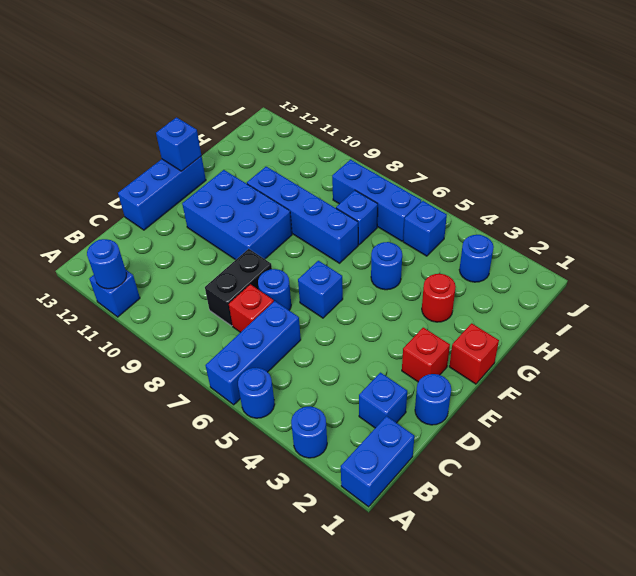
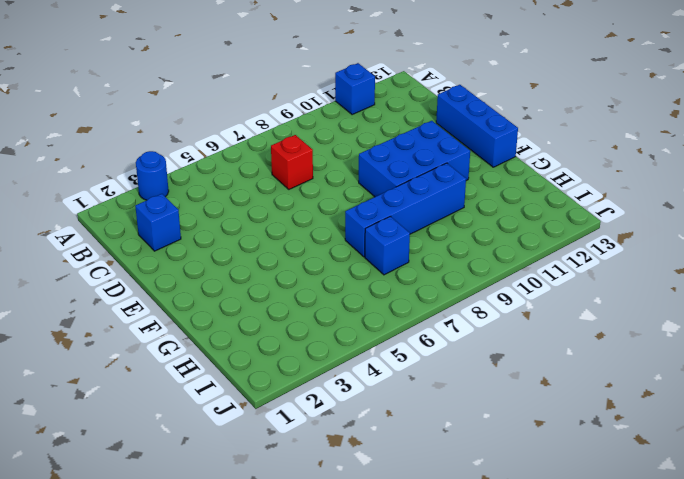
none -> blue brick A1:B1 level 1
none -> blue round brick A5 level 1
none -> blue brick A6:C6 level 1

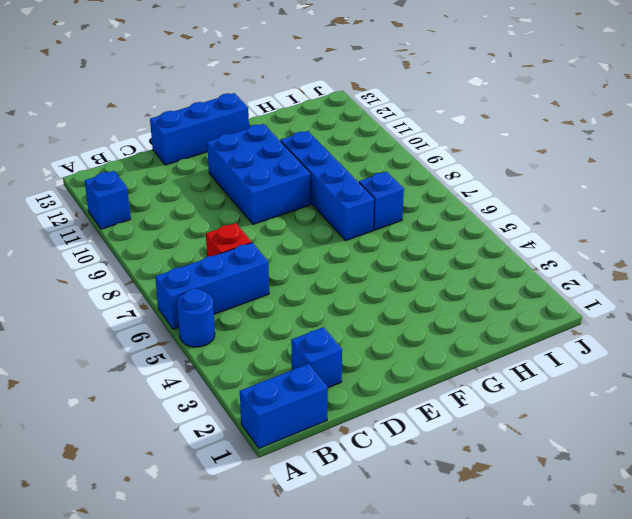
none -> blue round brick A3 level 1
none -> black brick C8:D8 level 1
none -> blue round brick D1 level 1

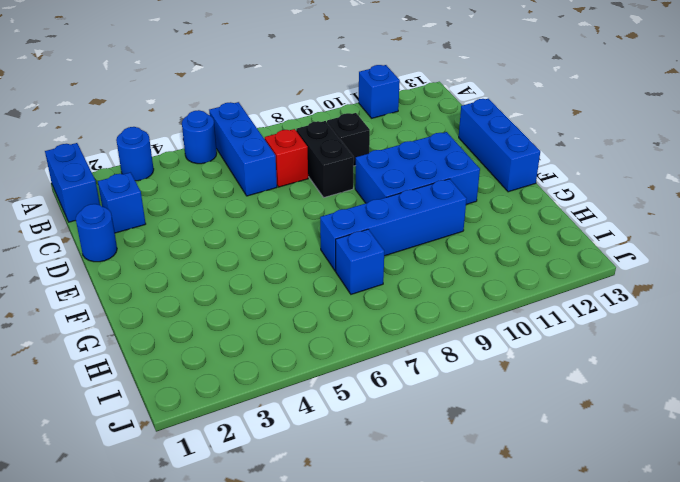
black brick C9 level 1 -> none
none -> blue round brick D7 level 1
none -> red brick E2 level 1
none -> blue brick E6 level 1

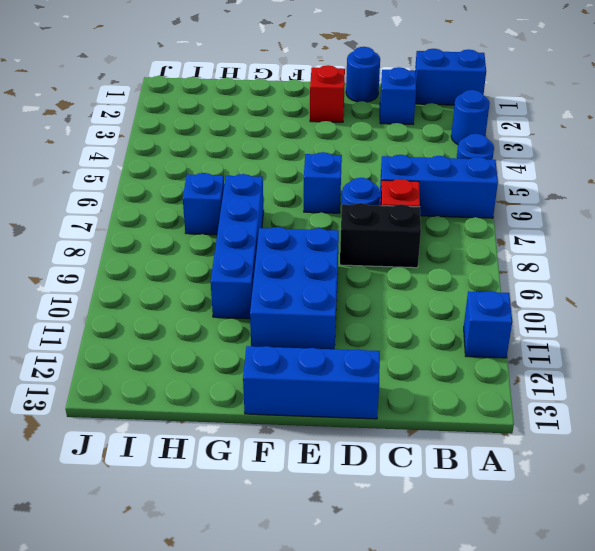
none -> red brick F1 level 1
none -> red round brick G3 level 1
none -> blue round brick G5 level 1

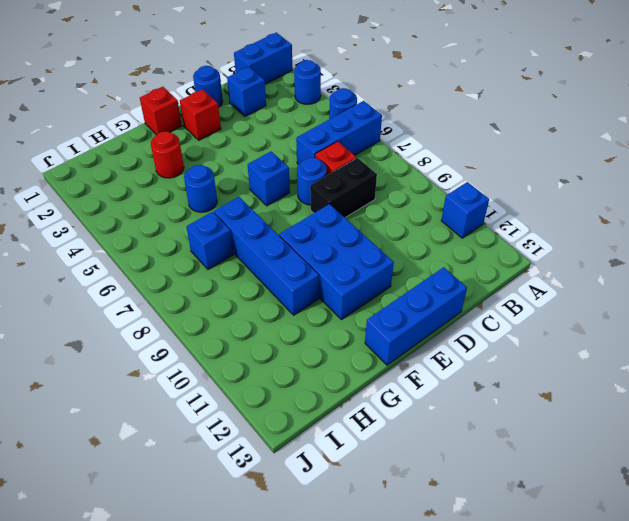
none -> blue round brick I3 level 1
none -> blue brick I5 level 1
none -> blue brick I6:I8 level 1

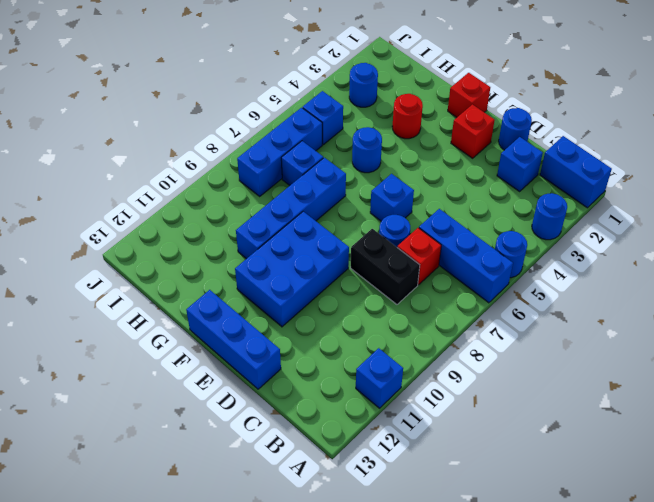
none -> blue round brick A11 level 2
none -> blue brick F13 level 2

